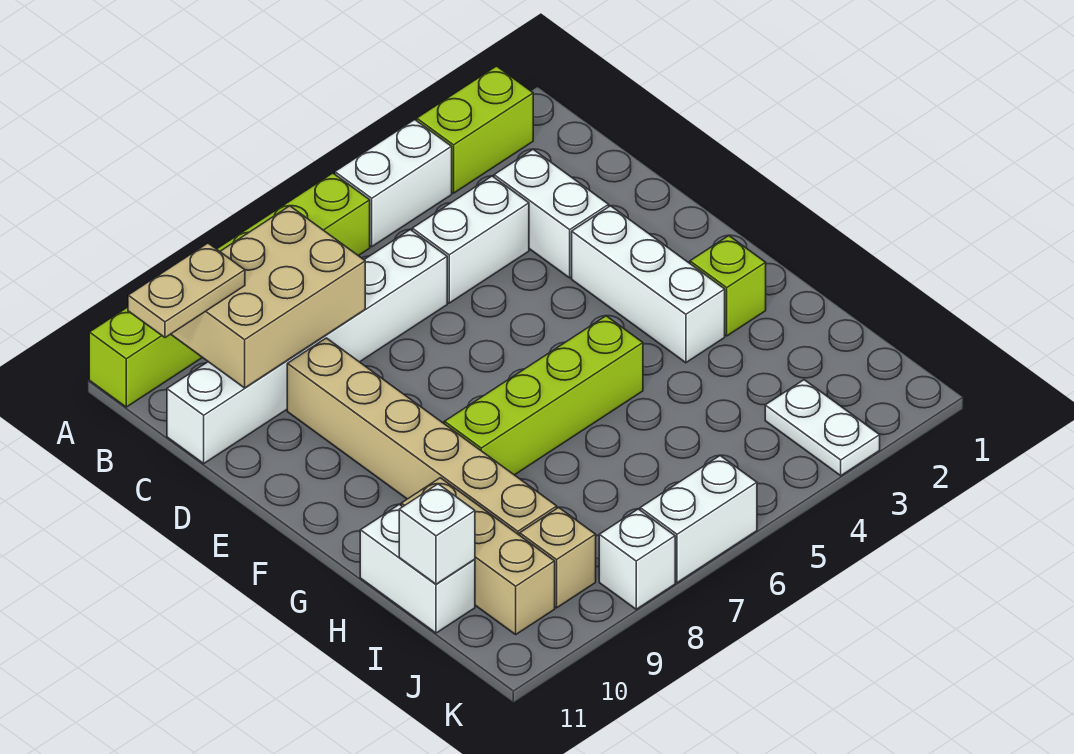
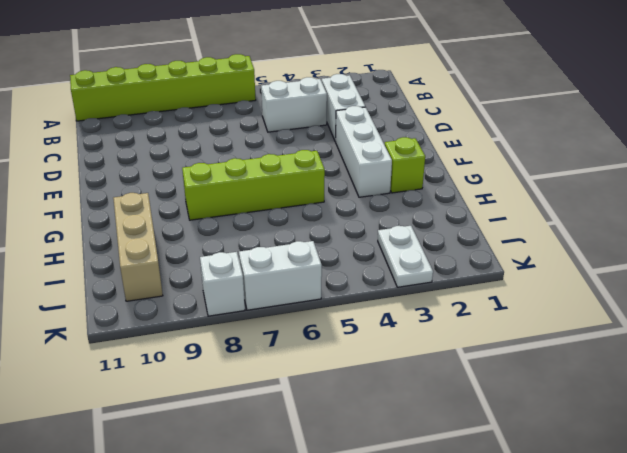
none -> lime brick A2:A3 level 1
none -> white brick A4:A5 level 1
none -> white brick C6:C11 level 1

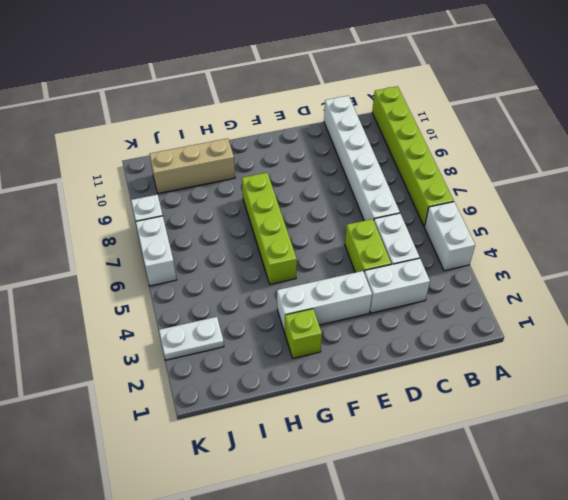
lime brick D4:D5 level 1 -> lime brick A2:A3 level 1
none -> tan brick D9:I9 level 1
none -> white brick H11:I11 level 1
none -> tan brick J9 level 1

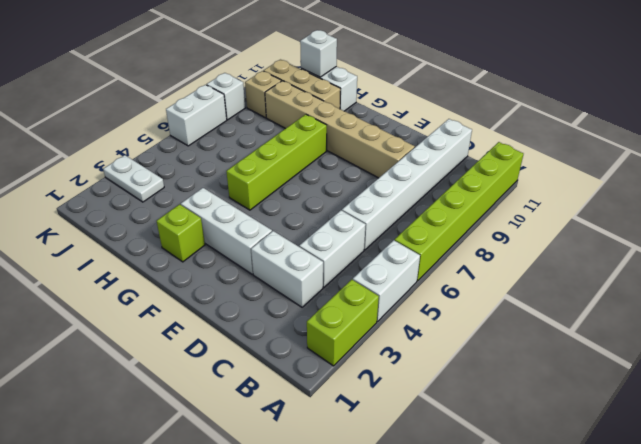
none -> tan brick B8:C10 level 2
none -> tan plate B10:B11 level 3

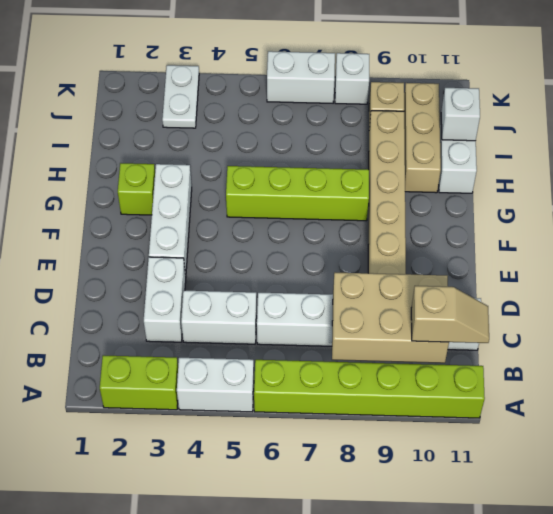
tan slope B10:B11 level 3 top 10 -> tan plate B10:B11 level 3

